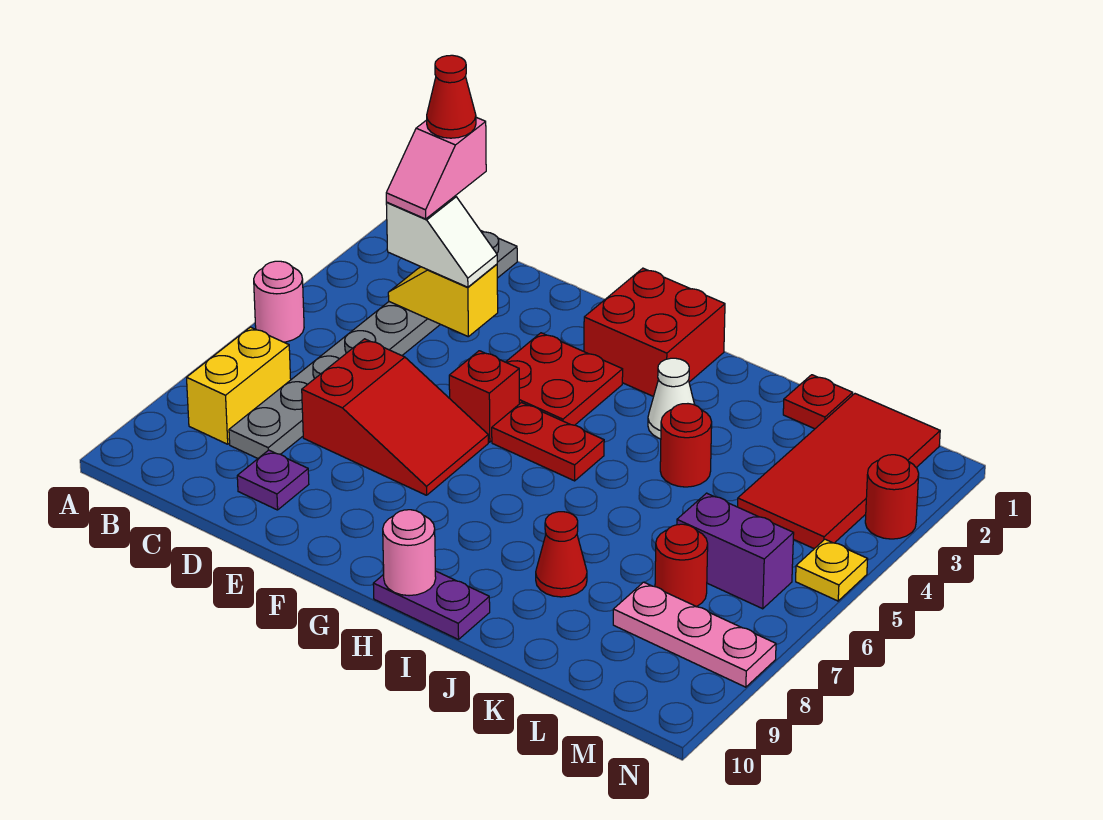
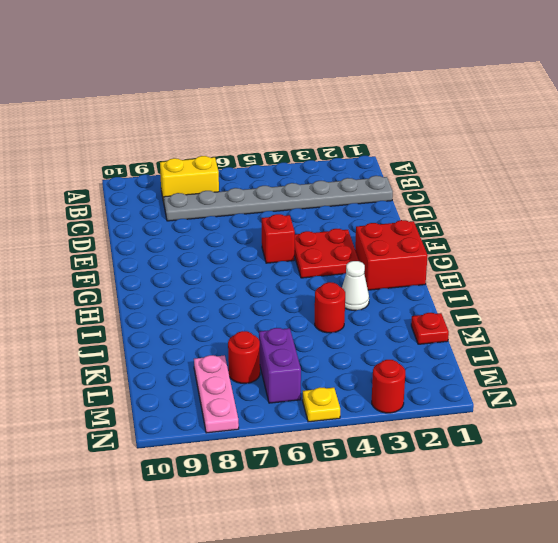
none -> pink round brick A5 level 1
none -> red slope D6:F7 level 1 top D
none -> purple plate D9 level 1

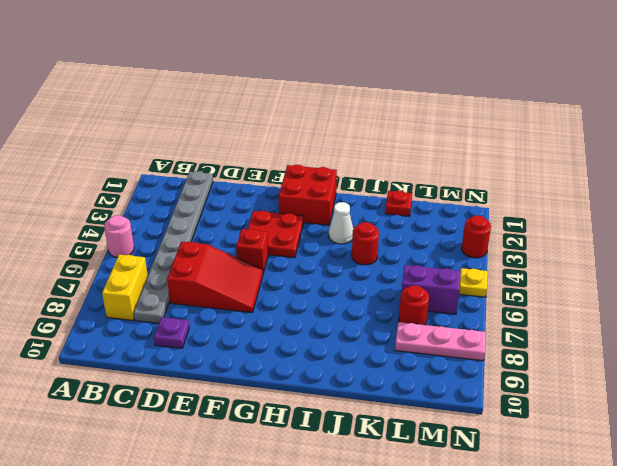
none -> red plate G5:H5 level 1
none -> purple plate H10:I10 level 1
none -> red cone J8 level 1

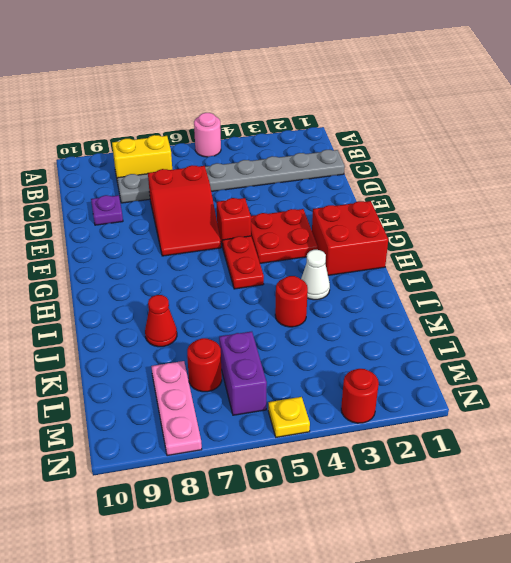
none -> purple plate H10:I10 level 1
none -> red plate K1 level 1
none -> red tile L1:M4 level 1

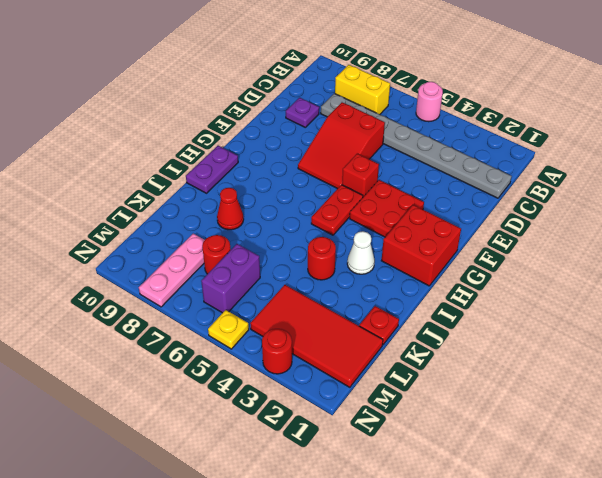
none -> yellow slope C3:D3 level 2 top D
none -> pink round brick H10 level 2
none -> white slope C3:D3 level 3 top C

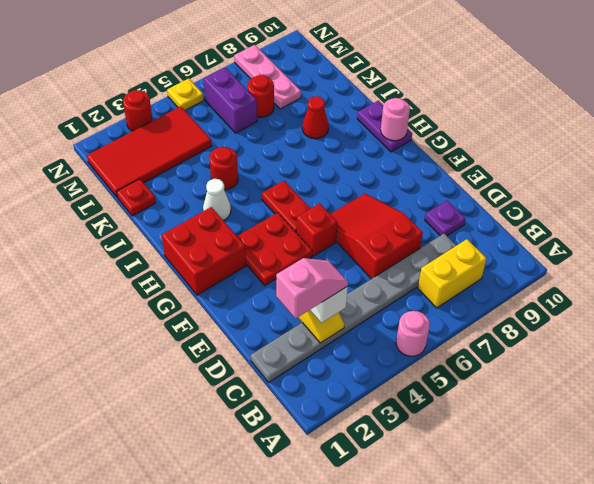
none -> red cone C2 level 5

